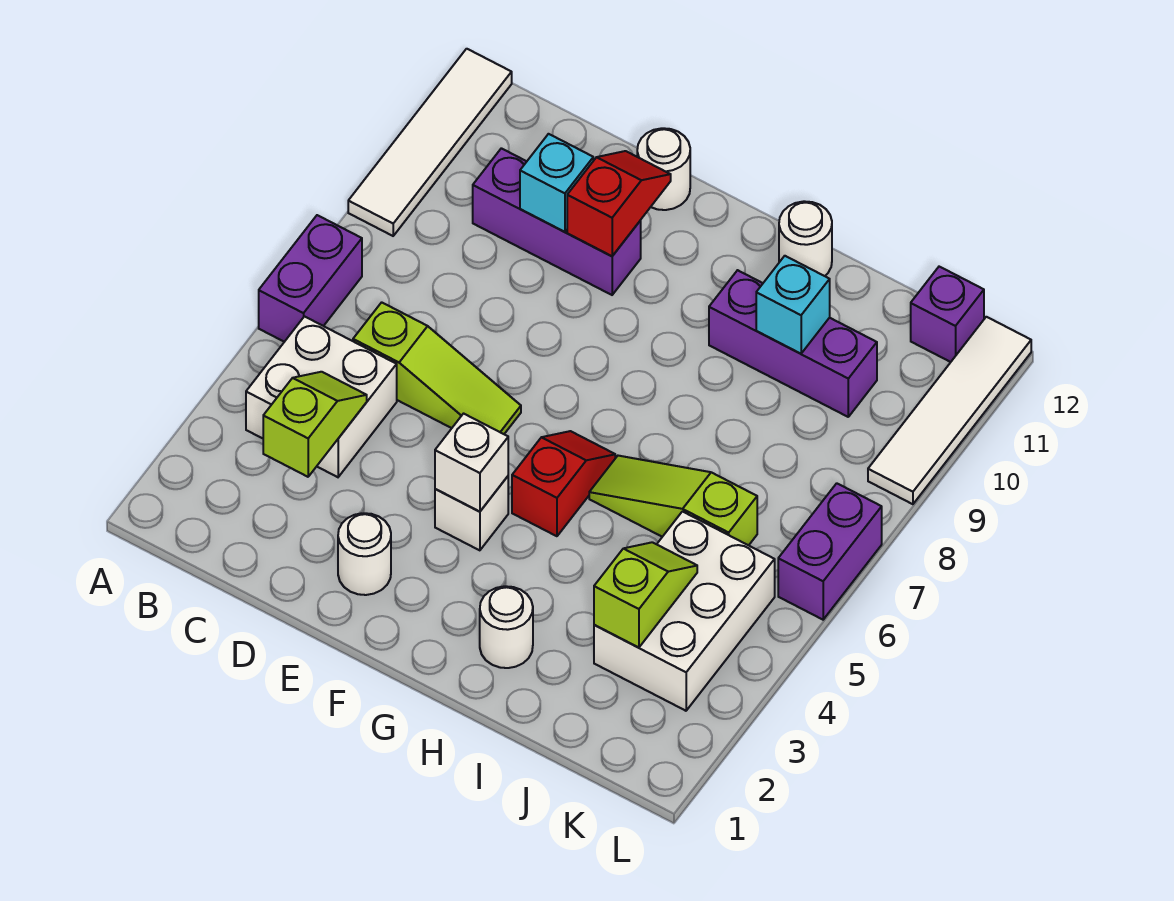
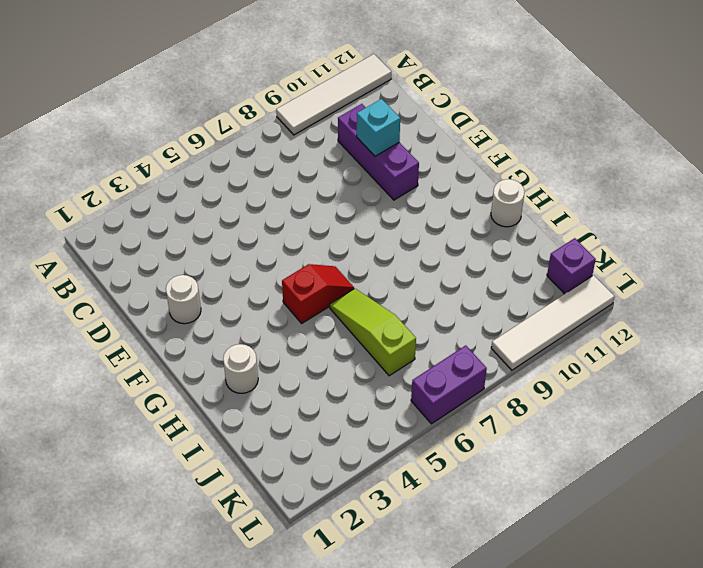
none -> purple brick A6:A7 level 1
none -> white brick B4:C5 level 1
none -> lime slope C6:E6 level 1 top C

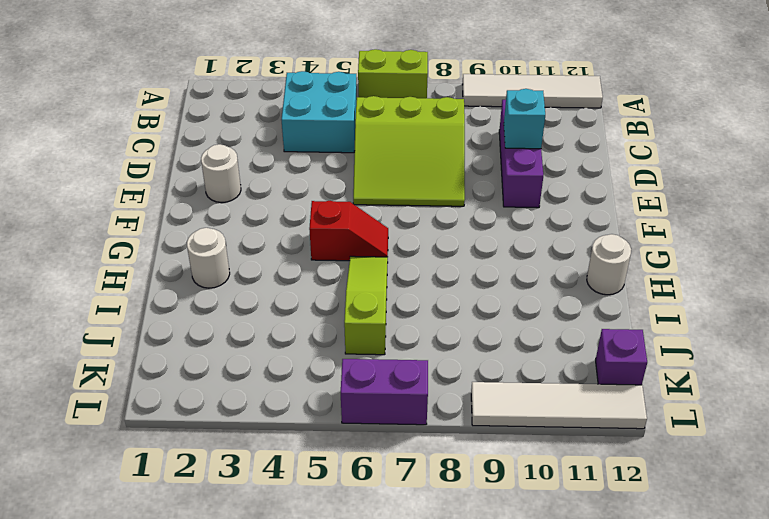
lime brick A6:A7 level 1 -> purple brick A6:A7 level 1
cyan brick B4:C5 level 1 -> white brick B4:C5 level 1
lime slope C6:E8 level 1 top C -> lime slope C6:E6 level 1 top C
none -> white round brick E12 level 1
none -> white brick F4 level 1
none -> purple brick H10:J10 level 1

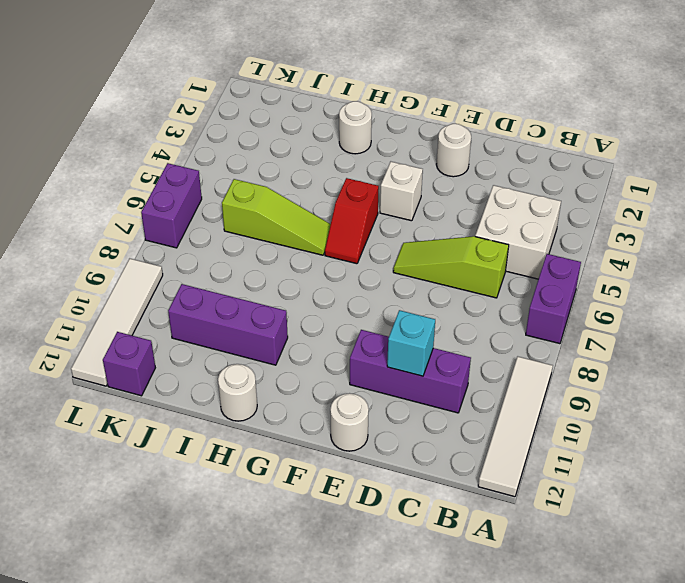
none -> white brick J3:K5 level 1
none -> lime slope C3:C4 level 2 top 3
none -> red slope E10:E11 level 2 top 10

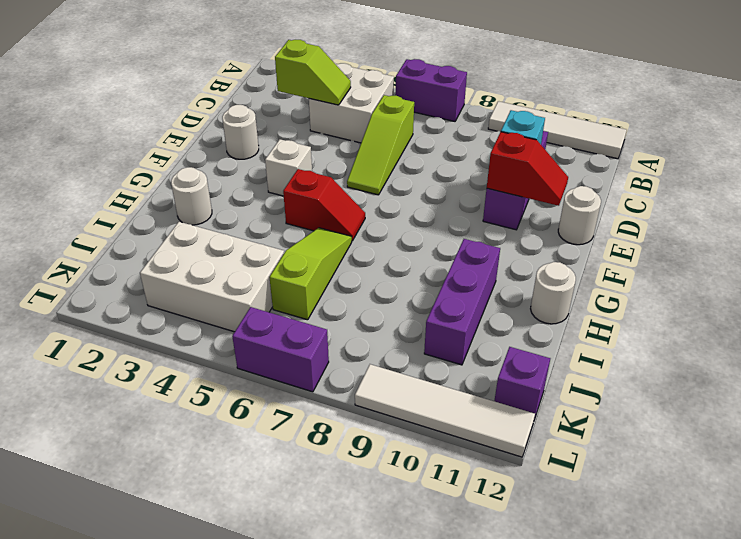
none -> white brick F4 level 2
none -> cyan brick I10 level 2
none -> lime slope J3:J4 level 2 top 3

